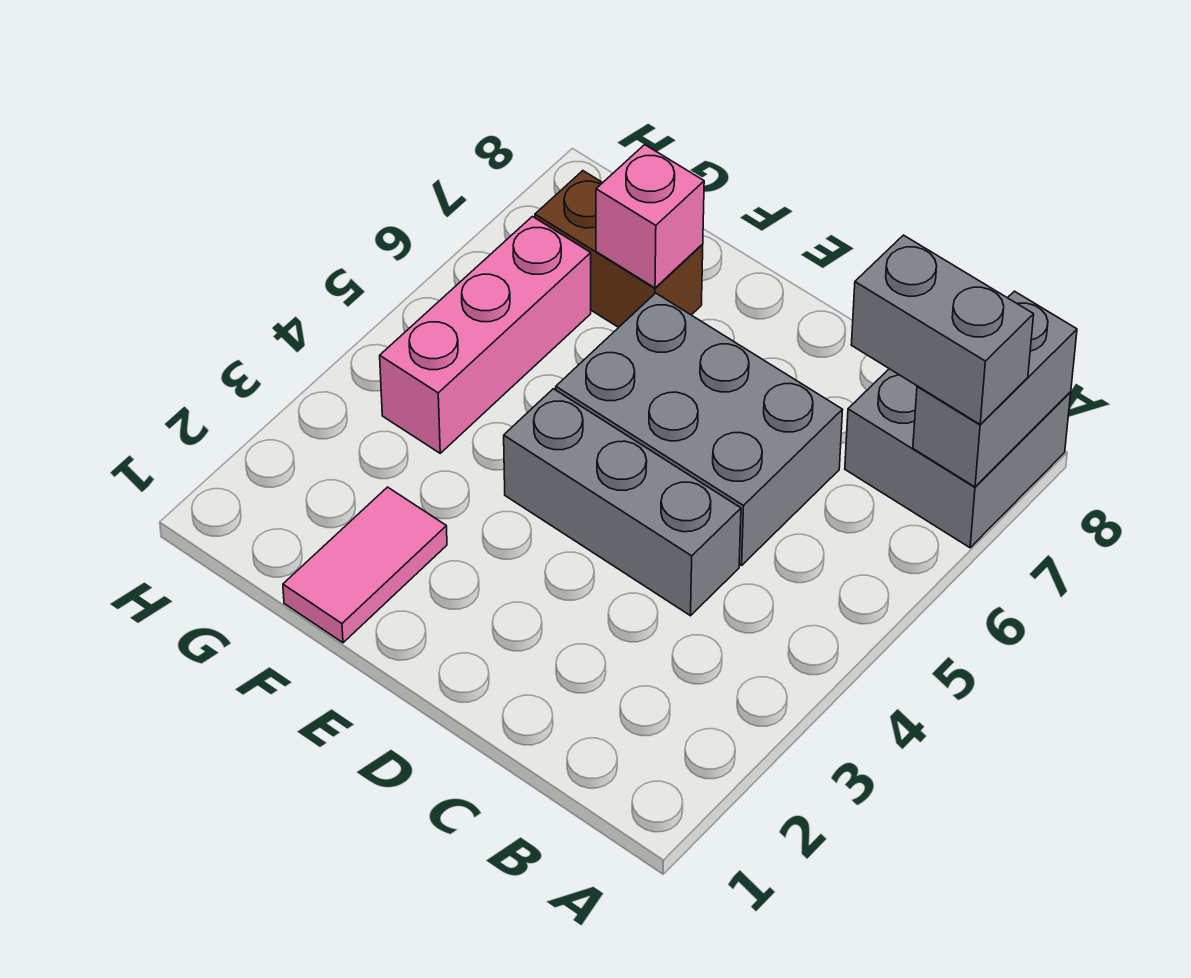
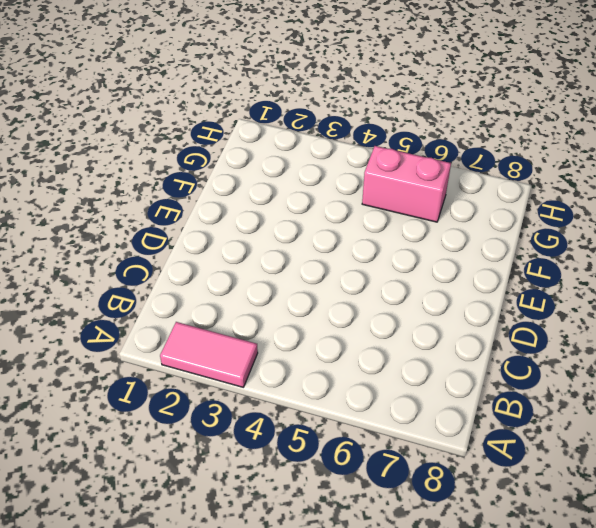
pink tile A2:A3 level 1 -> pink tile F1:F2 level 1
pink brick G5:G6 level 1 -> pink brick G4:G6 level 1
none -> grey brick A7:B8 level 1
none -> grey brick C4:E4 level 1

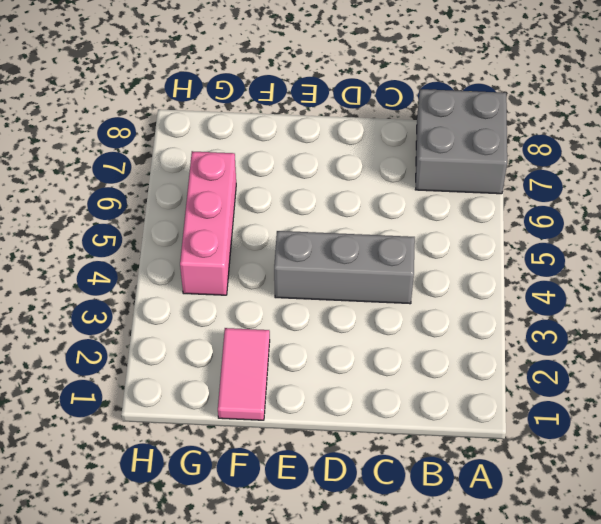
none -> grey brick C5:E6 level 1
none -> brown brick F7:G7 level 1

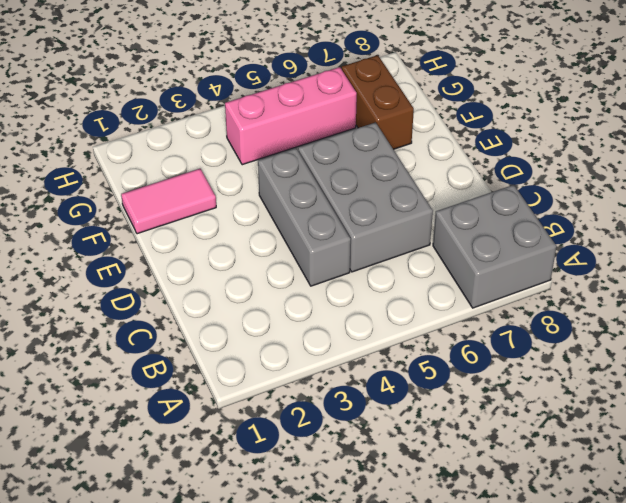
none -> grey brick A7:A8 level 2
none -> pink brick F7 level 2

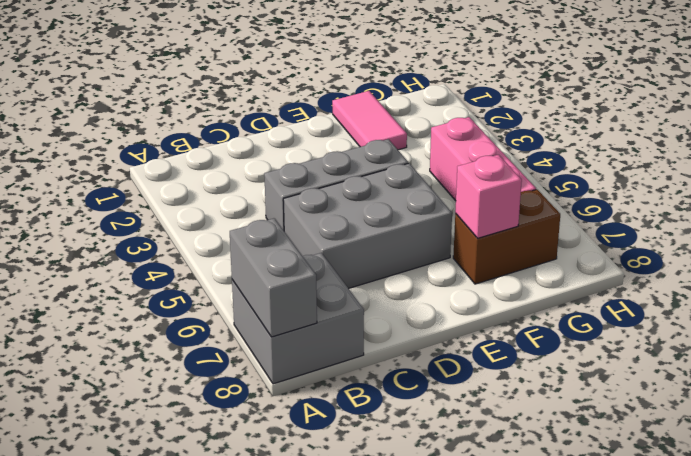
none -> grey brick A7:B7 level 3

